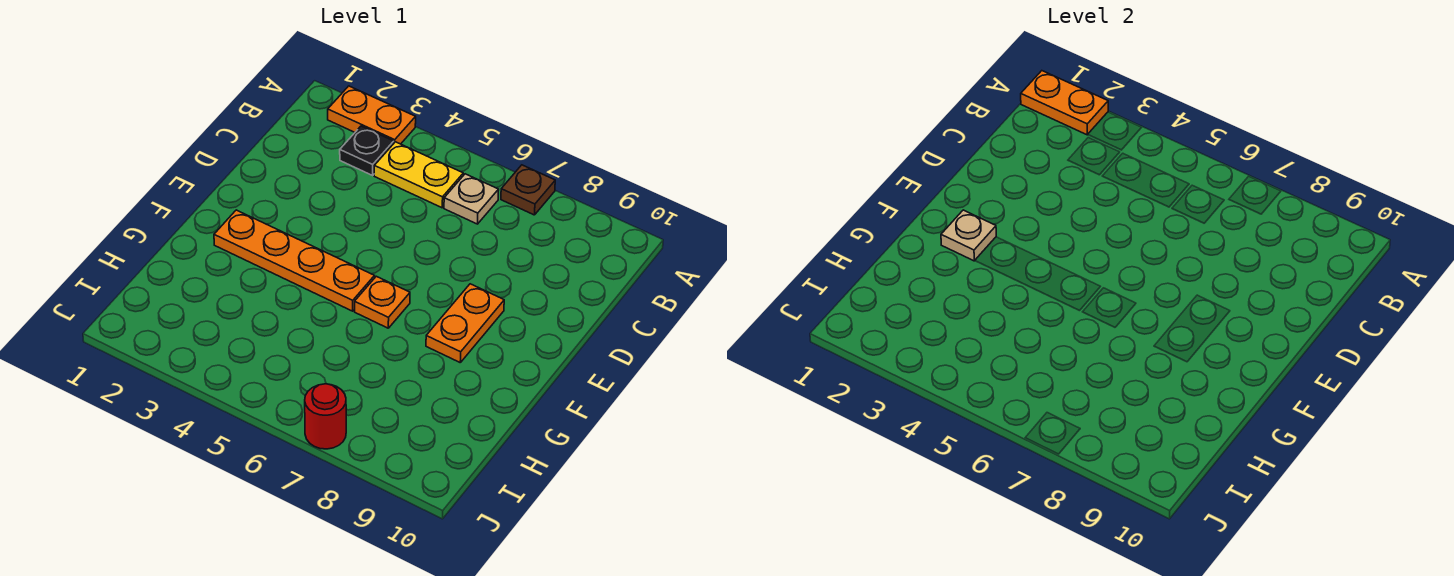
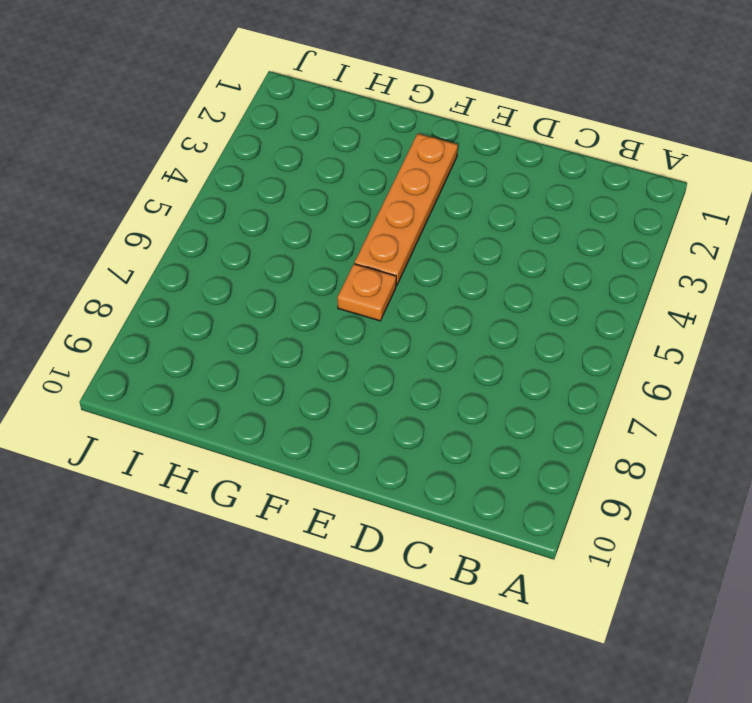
none -> orange plate A2:A3 level 1
none -> brown plate A7 level 1

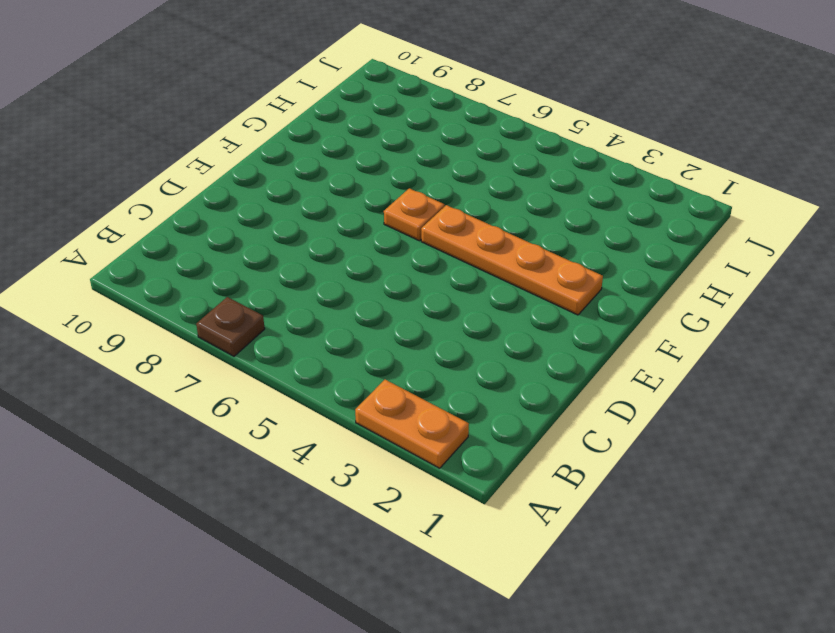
none -> black plate B3 level 1
none -> yellow plate B4:B5 level 1

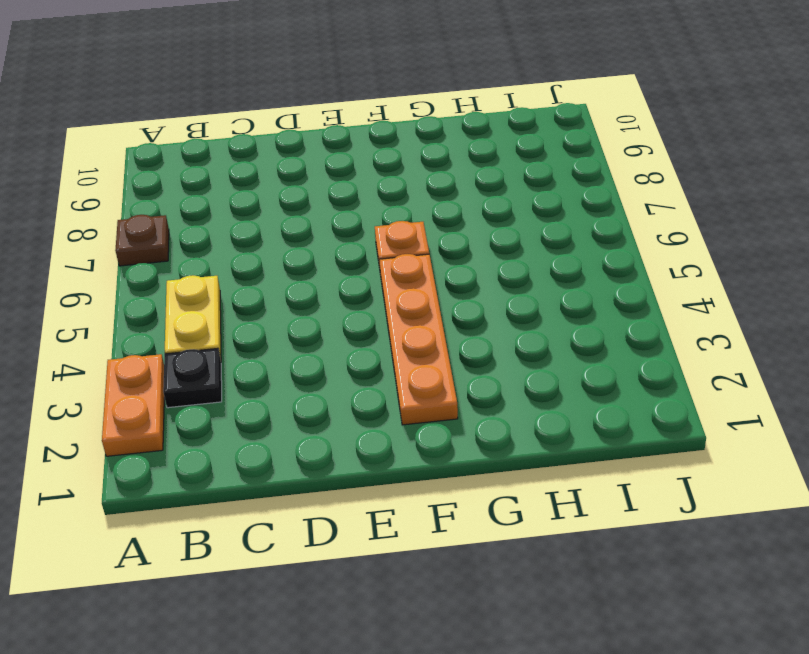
none -> tan plate B6 level 1
none -> orange plate E8:F8 level 1

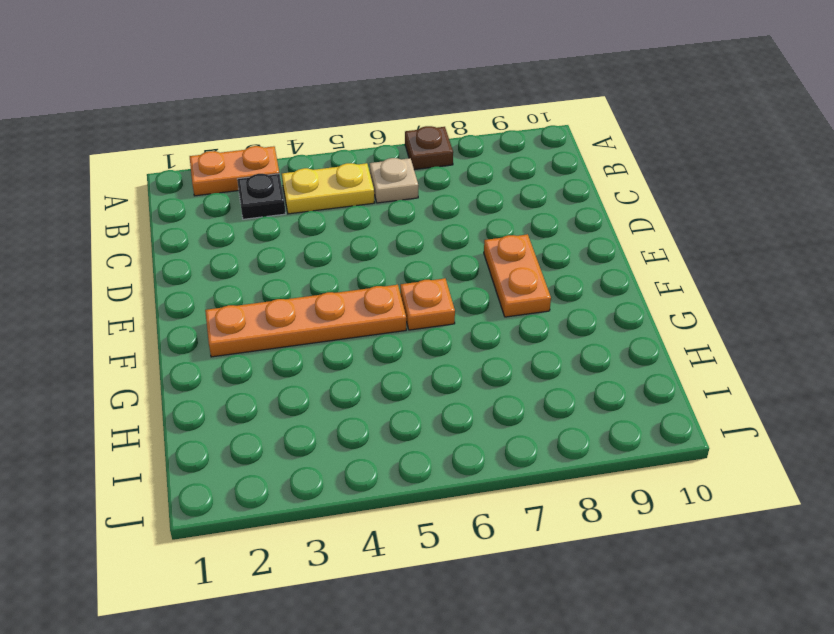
none -> red round brick J7 level 1
none -> orange plate A1:A2 level 2

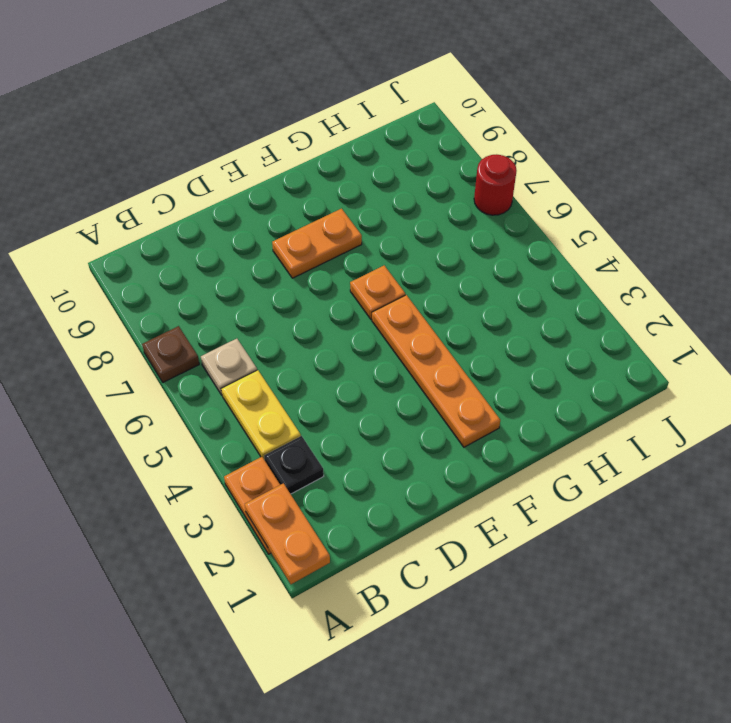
none -> tan plate F2 level 2

